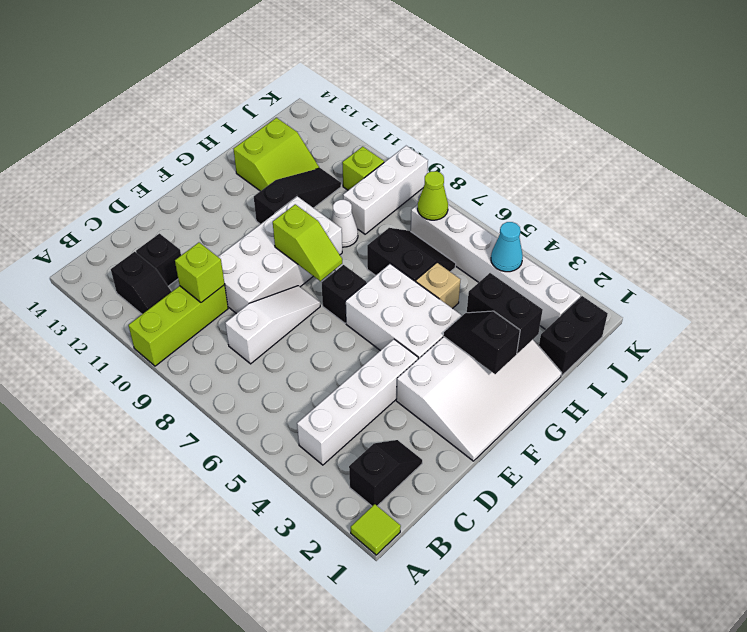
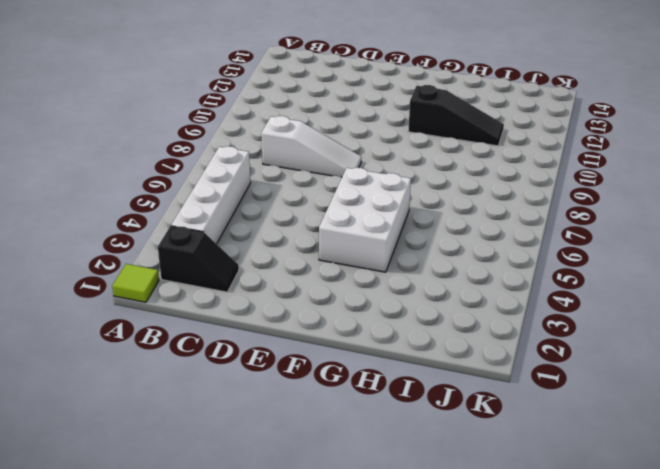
white brick B3:B6 level 1 -> white brick B4:E4 level 1
none -> lime brick A10:C10 level 1
none -> black slope B11:B12 level 1 top 12
none -> black brick C12 level 1

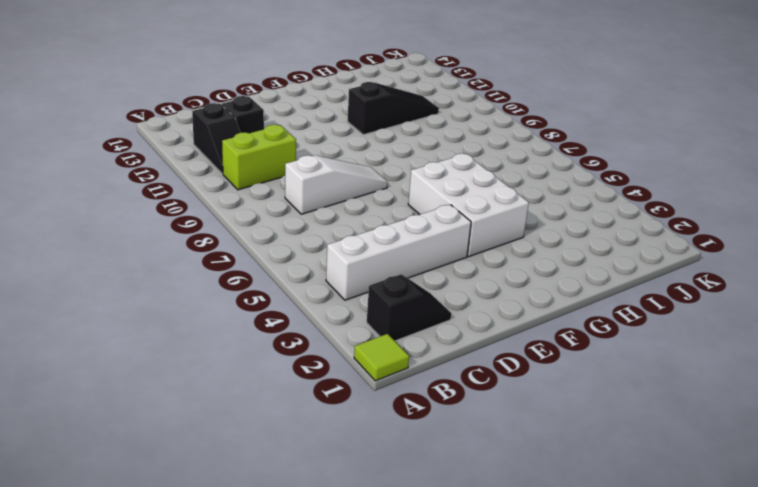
lime brick B10:C10 level 1 -> lime brick A10:C10 level 1
none -> white brick D9:G10 level 1
none -> white slope E1:H3 level 1 top 3
none -> black brick F7 level 1

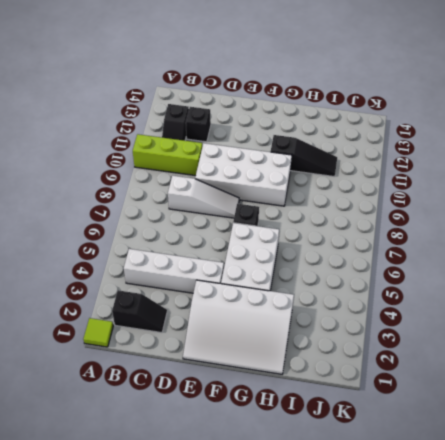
none -> tan brick H5 level 1
none -> black slope H6:I7 level 1 top H
none -> white cone H9 level 1

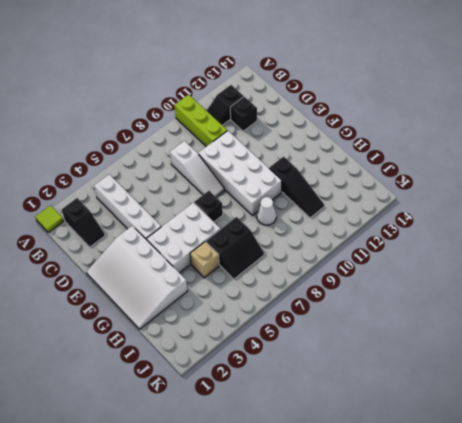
none -> lime slope H12:I13 level 1 top 13
none -> black brick I1:J1 level 1
none -> white brick I9:K9 level 1

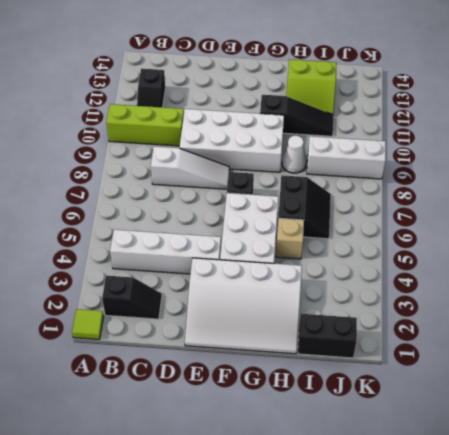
none -> black brick C12 level 1
none -> white brick J2:J7 level 1
none -> lime brick J10 level 1

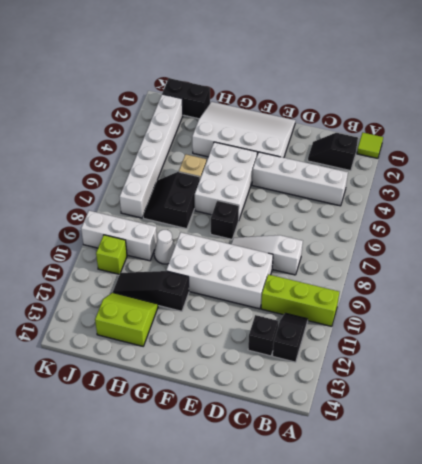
none -> lime brick C10 level 2
none -> lime slope F8:F9 level 2 top 9
none -> black slope G2:G3 level 2 top 2

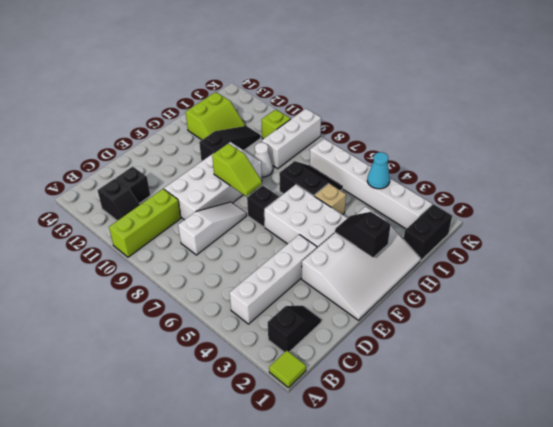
none -> lime brick C10 level 2
none -> black brick H2:H3 level 2
none -> lime cone J7 level 2

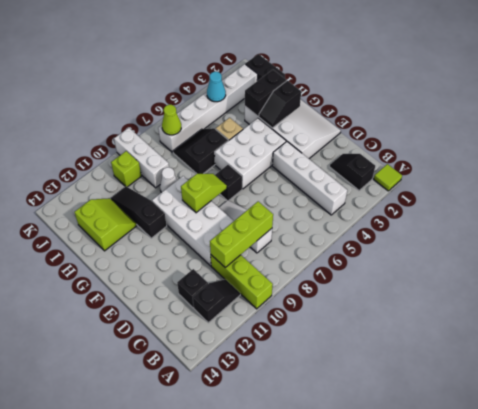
lime brick C8:C10 level 2 -> lime brick C10 level 2

